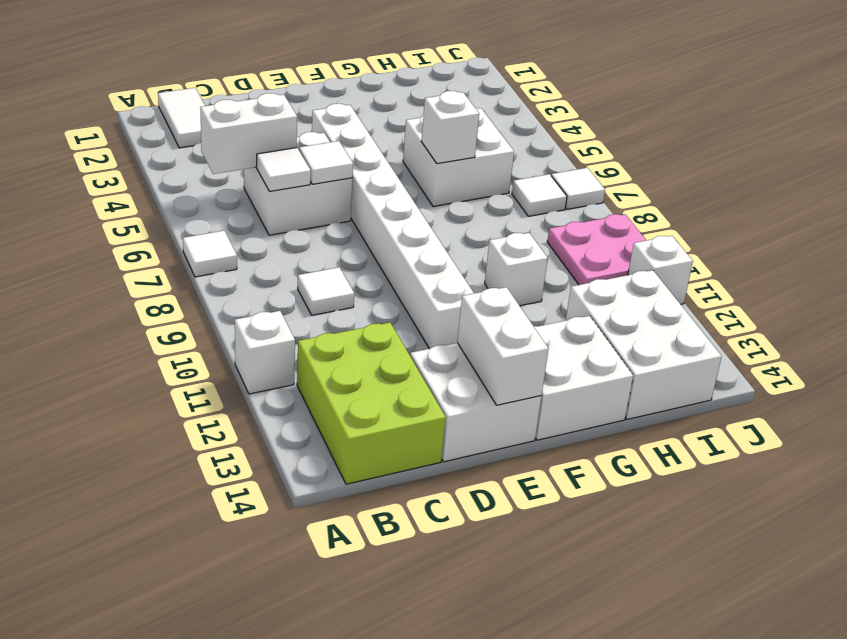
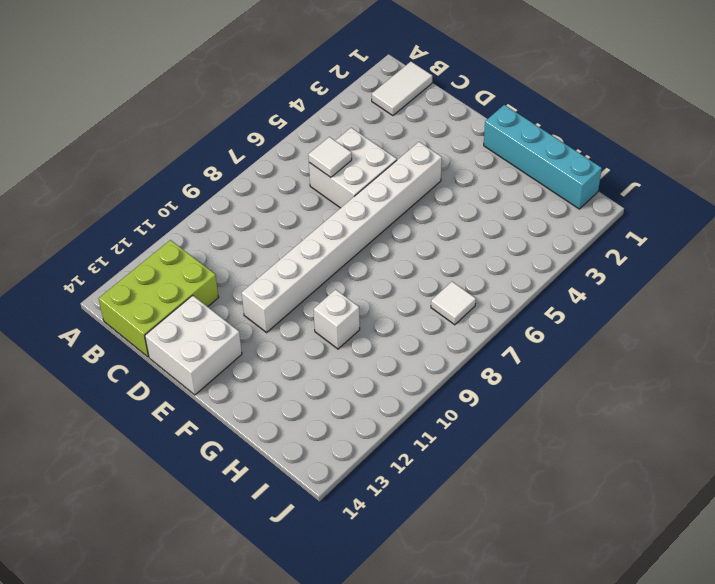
cyan brick F1:I1 level 1 -> none
none -> white tile A7 level 1
none -> white brick A11 level 1
none -> white tile C9 level 1

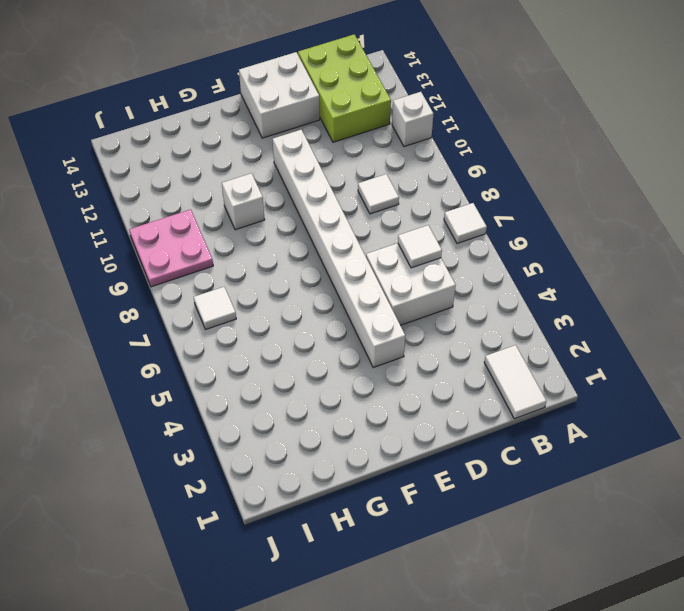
none -> white brick F13:G14 level 1
none -> white brick G5:H6 level 1
none -> white brick H12:I14 level 1

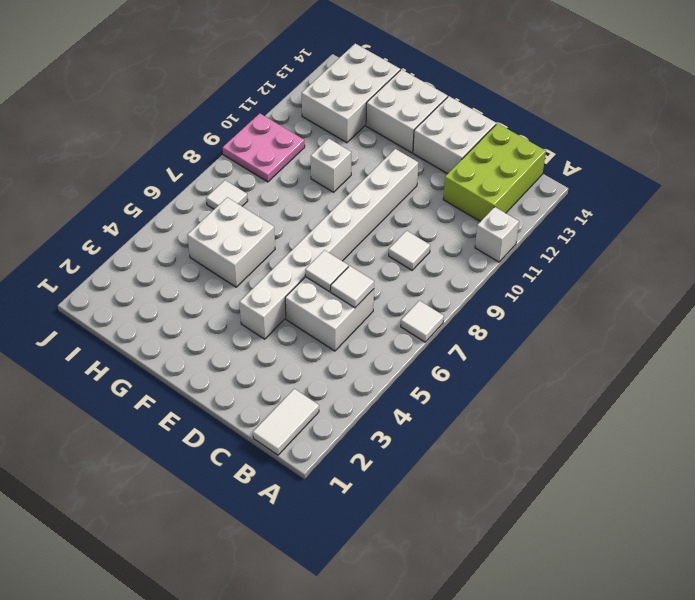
none -> white tile J7 level 1
none -> white brick J11 level 1
none -> white brick B5:C5 level 2

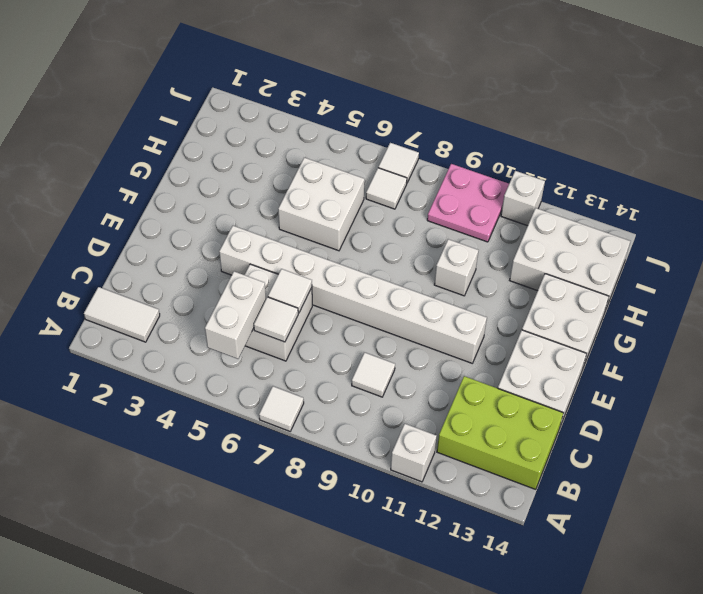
none -> white brick E13:E14 level 2
none -> white brick G6 level 2

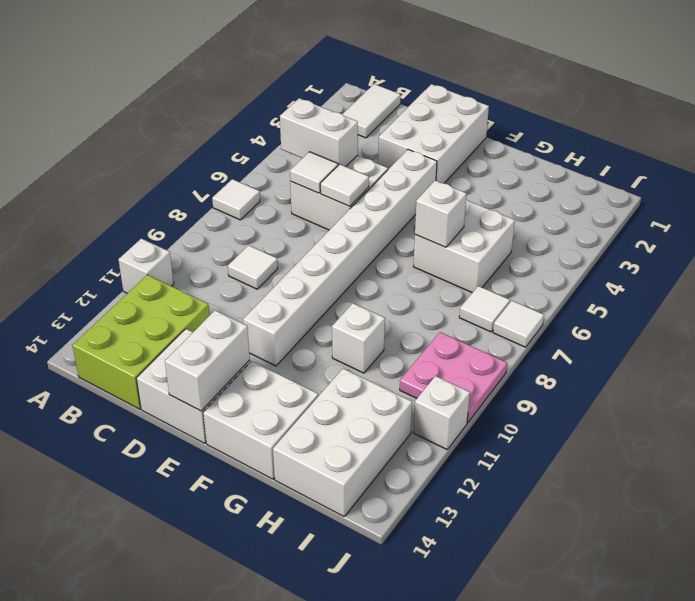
white brick D1:E3 level 1 -> none

